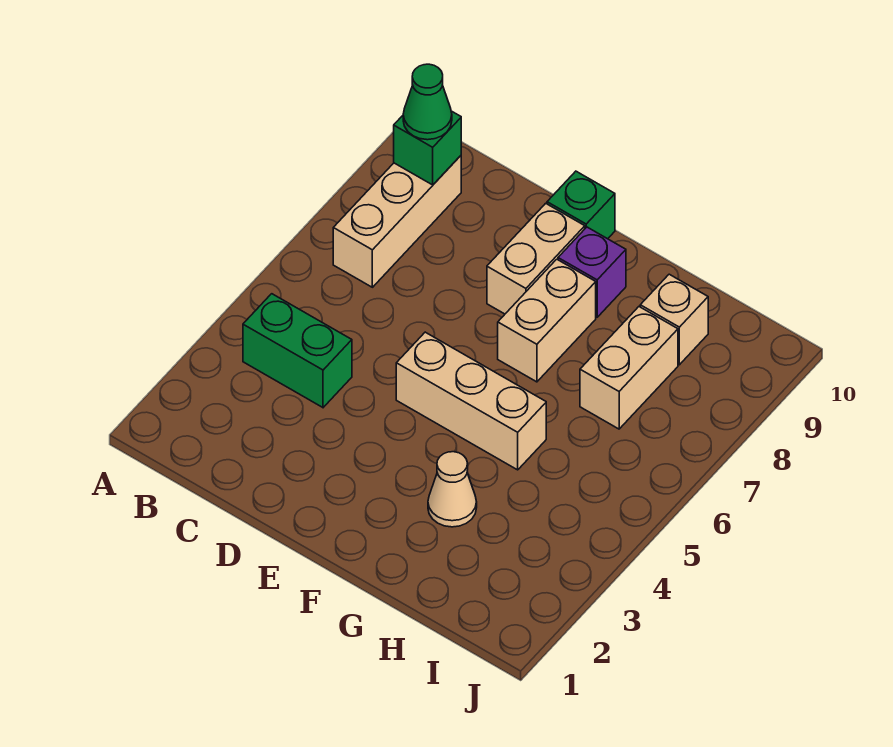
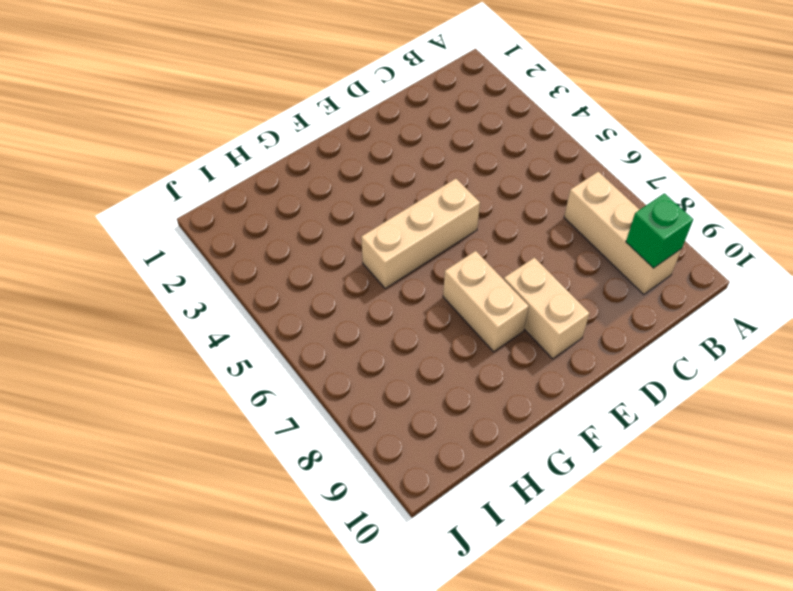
none -> green brick B4:C4 level 1
none -> green brick E10 level 1
none -> purple brick F9 level 1

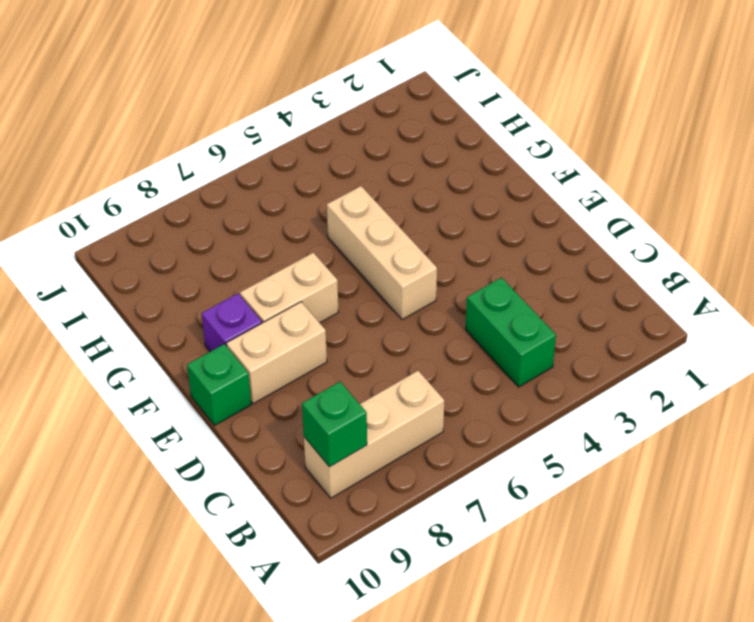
none -> tan cone G3 level 1
none -> tan brick H7:H8 level 1
none -> tan brick H9 level 1

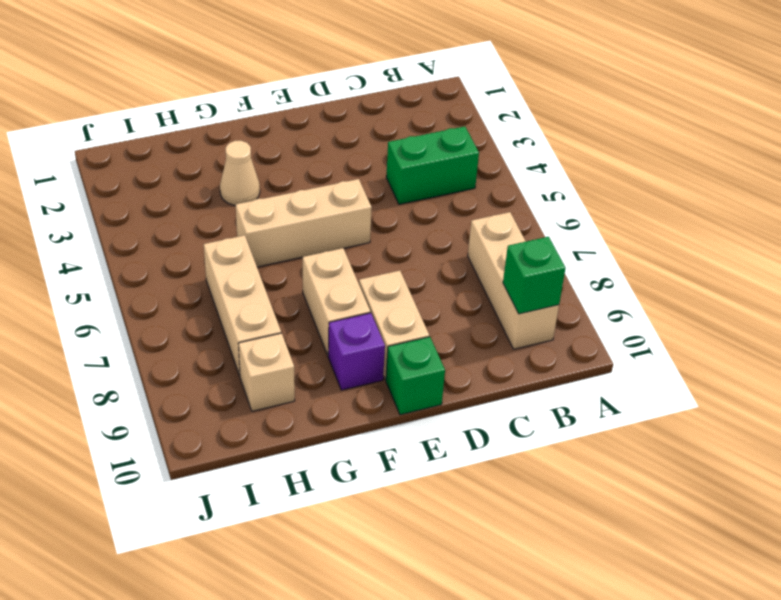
tan brick H6:H8 level 1 -> tan brick H7:H8 level 1
none -> green cone B9 level 3

